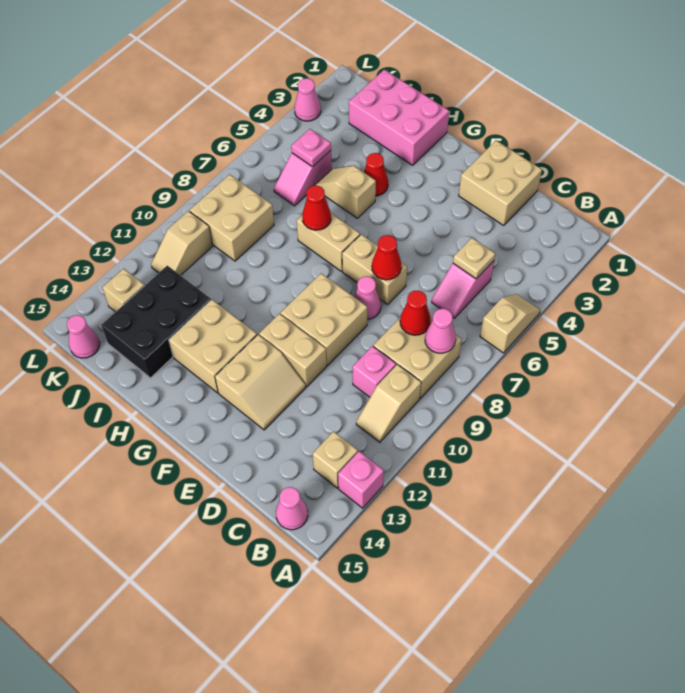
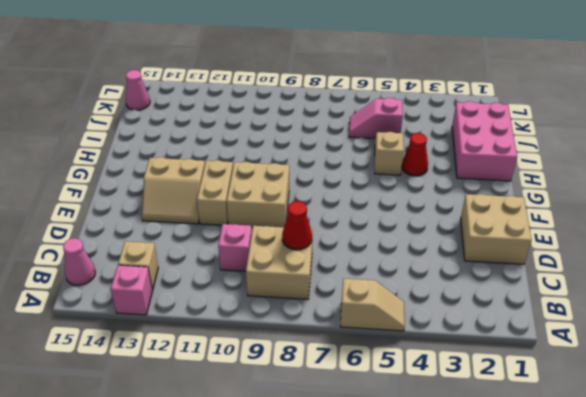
none -> tan slope B10:B11 level 1 top 10
none -> pink slope C5:C6 level 1 top 5
none -> tan brick E7:F7 level 1
none -> pink cone E8 level 1

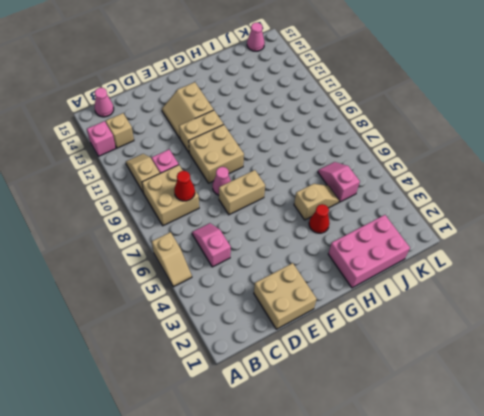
none -> tan brick G7:H7 level 1
none -> tan brick G12:H13 level 1
none -> black brick I12:J14 level 1
none -> tan brick J8:K9 level 1

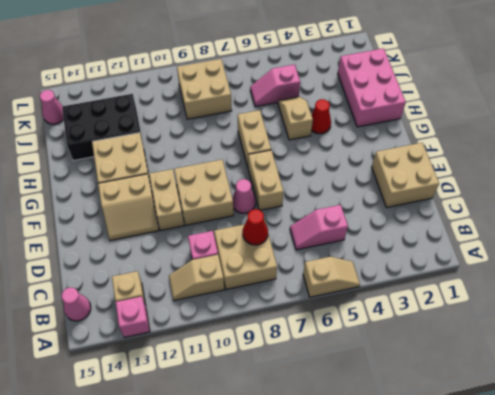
none -> tan slope K10:K11 level 1 top 10
none -> tan brick K13 level 1
none -> pink cone L3 level 1
none -> pink cone B8 level 2

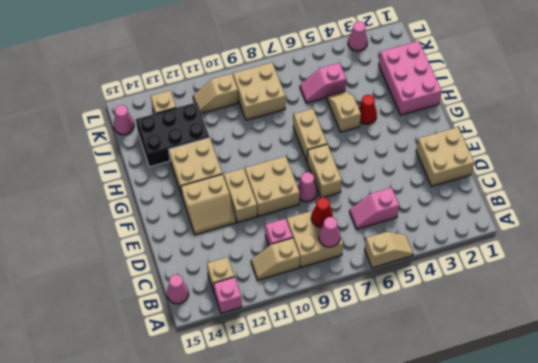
none -> tan plate C5 level 2
none -> red cone E7 level 2
none -> red cone H7 level 2
none -> pink plate J5 level 2

